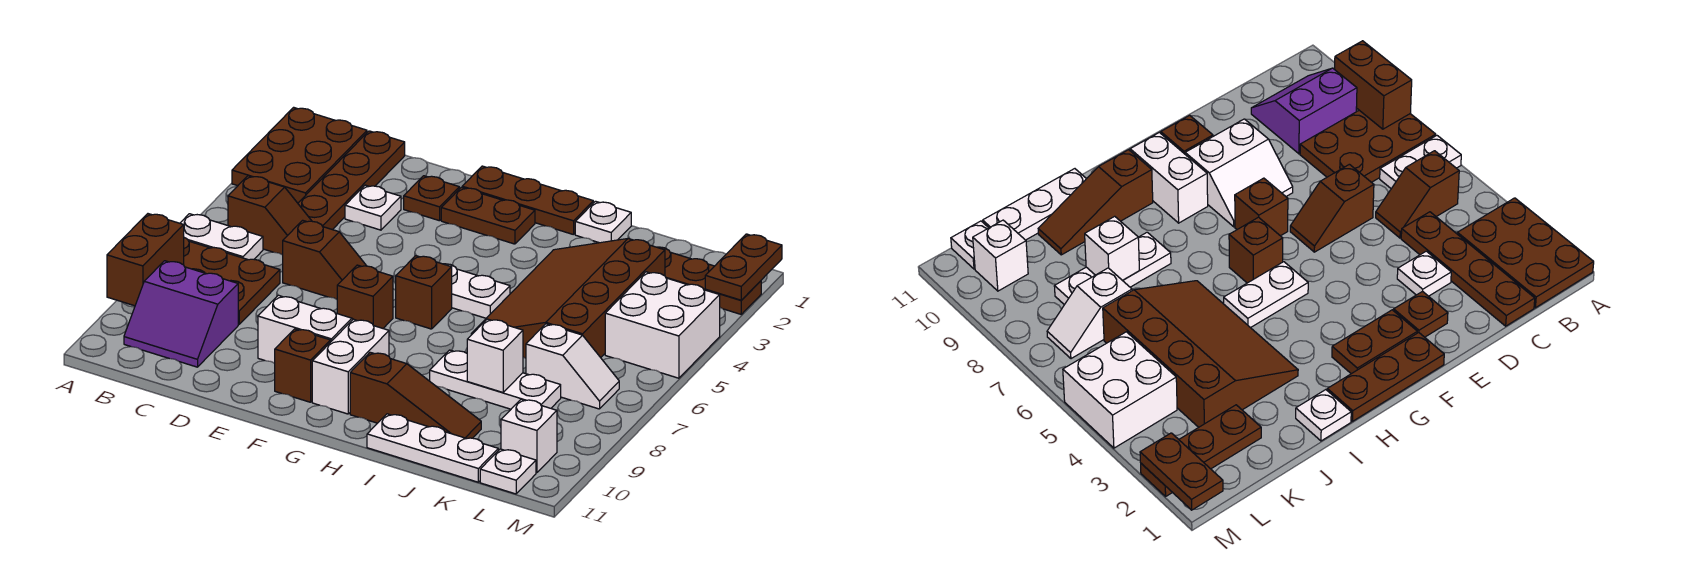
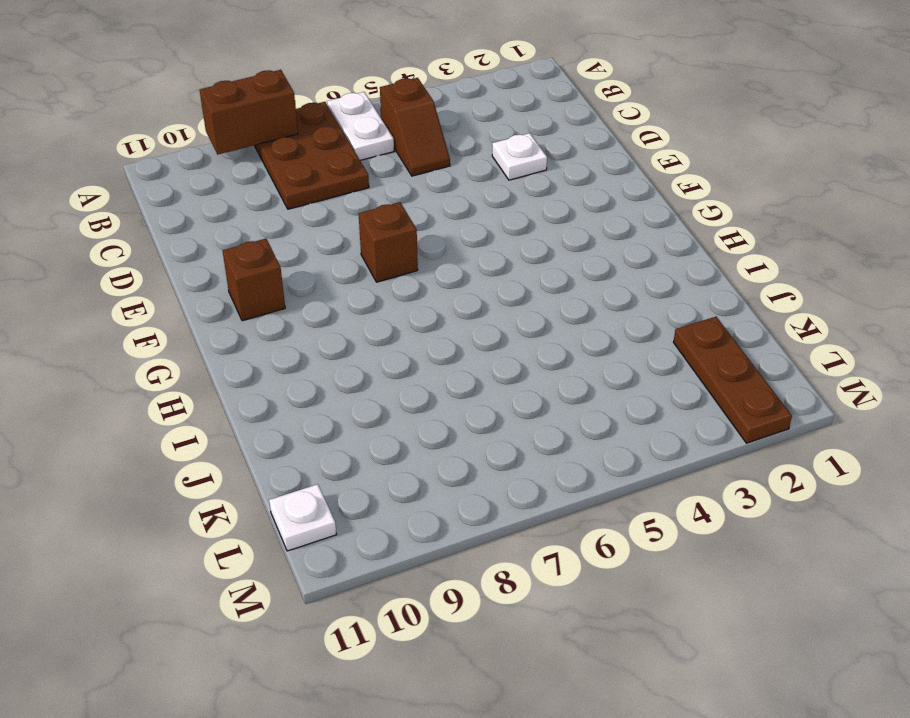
none -> brown plate A1:B3 level 1
none -> purple slope B9:C10 level 1 top 9
none -> brown plate C1:C4 level 1
none -> brown slope D6:E6 level 1 top D

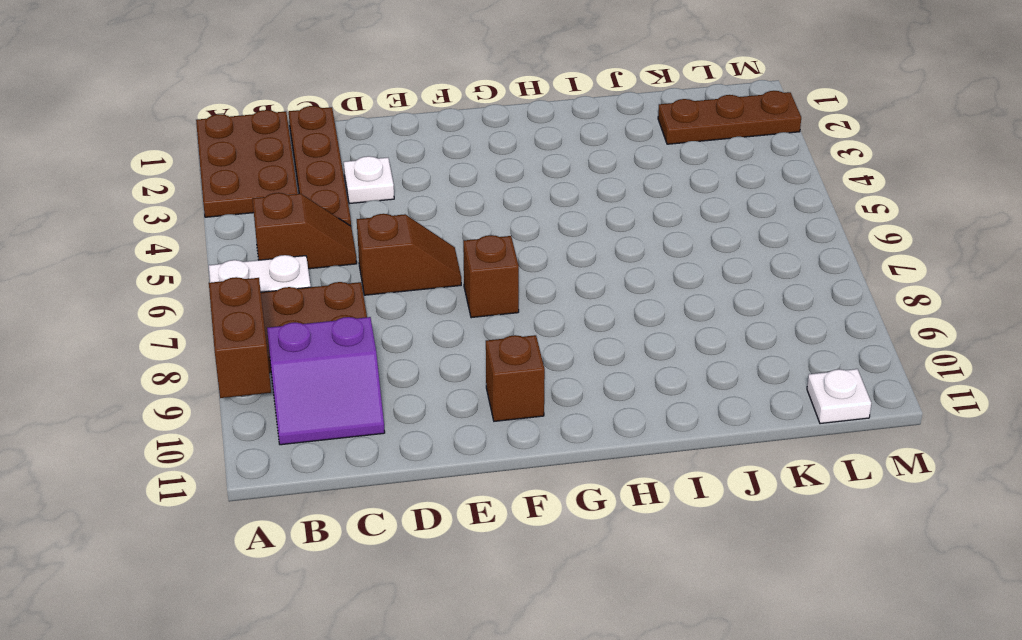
none -> brown plate E2 level 1
none -> white slope E8:F9 level 1 top 9
none -> brown plate F1:H1 level 1
none -> brown plate F2:G2 level 1

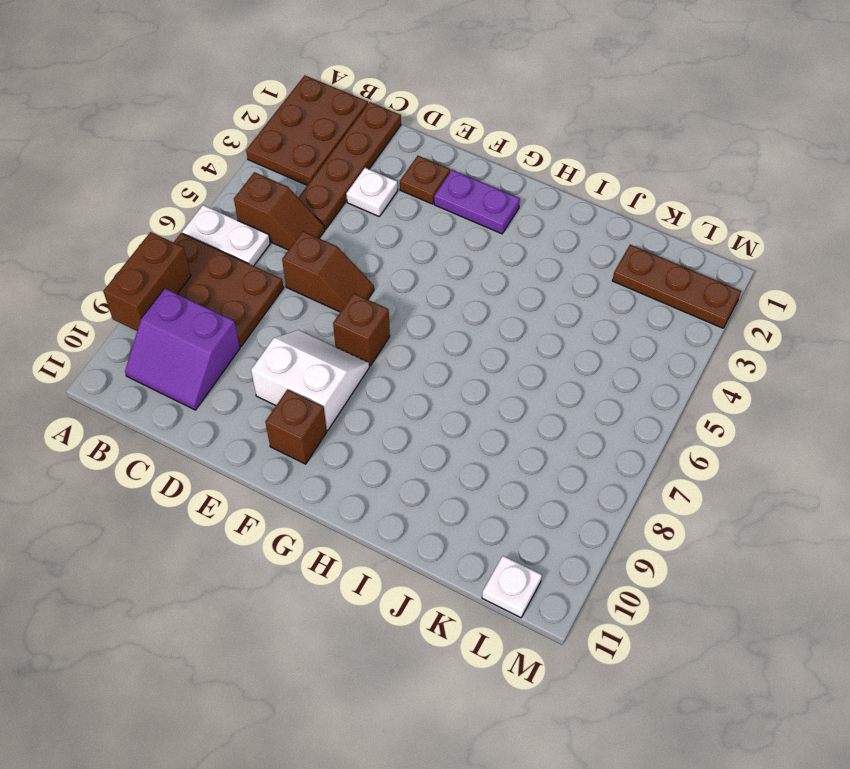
purple plate F2:G2 level 1 -> brown plate F2:G2 level 1
none -> brown plate F1:H1 level 1
none -> white plate G5:H5 level 1
none -> brown brick G6 level 1
none -> white brick G9:G10 level 1

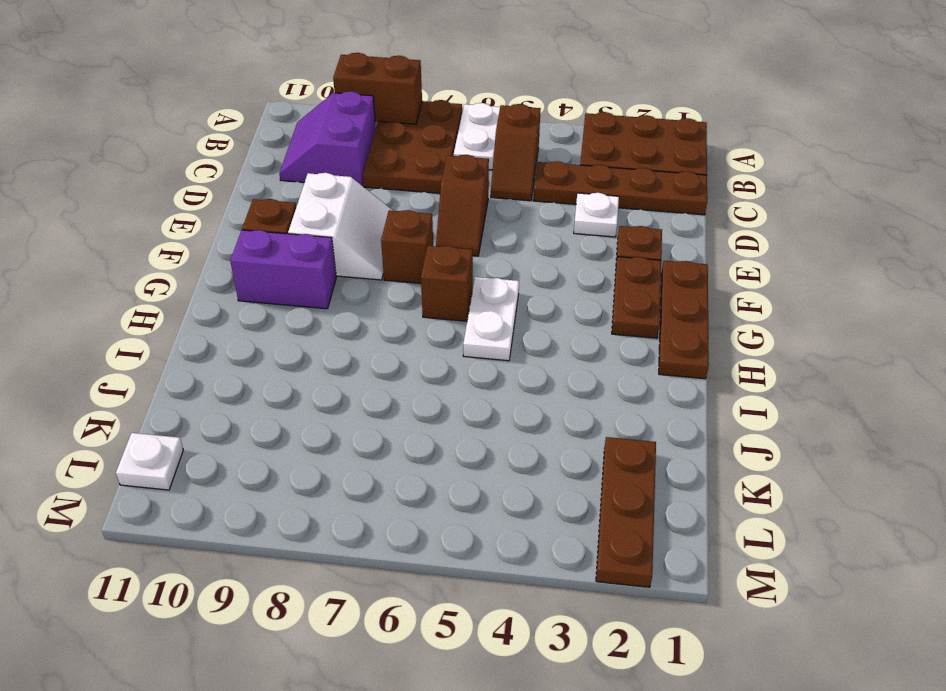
purple brick G9:G10 level 1 -> white brick G9:G10 level 1
none -> brown slope H10:J10 level 1 top H
none -> white plate I1 level 1
none -> brown slope I3:K6 level 1 top K
none -> white plate I8:K8 level 1

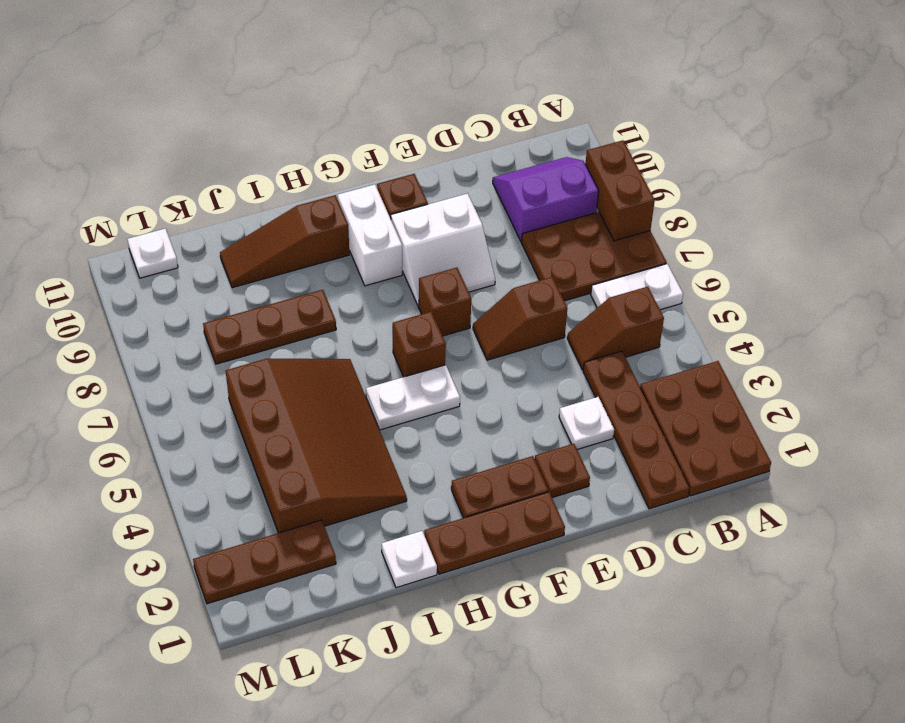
brown plate I8:K8 level 1 -> white plate I8:K8 level 1
none -> white plate I11:K11 level 1
none -> white slope K7:L7 level 1 top K
none -> white brick L4:M5 level 1
none -> white brick L10 level 1

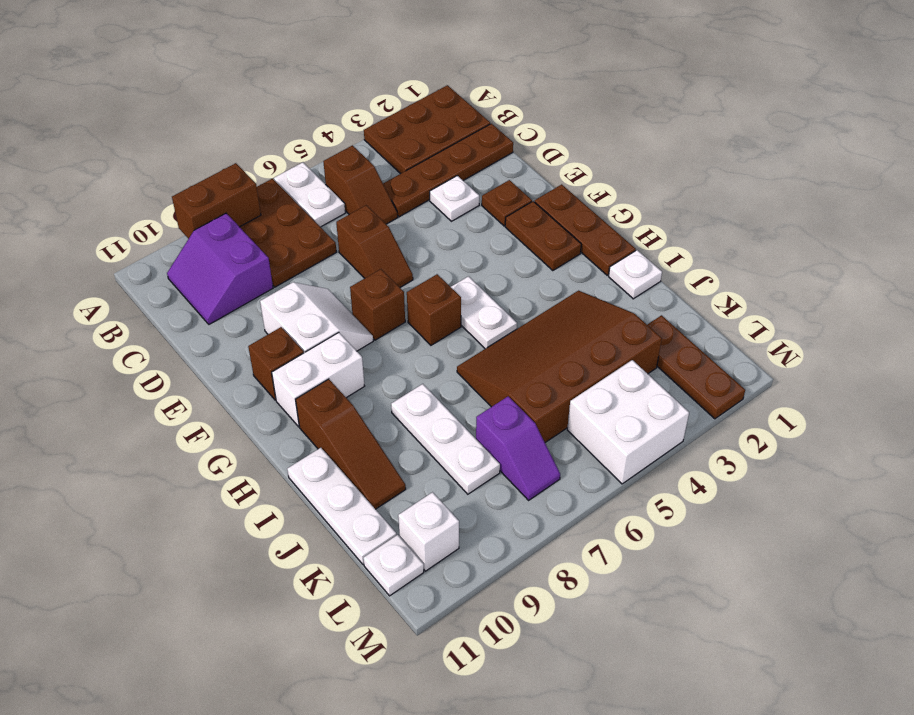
purple slope K7:L7 level 1 top K -> white slope K7:L7 level 1 top K
none -> white brick J8 level 2
none -> brown plate M1:M2 level 2

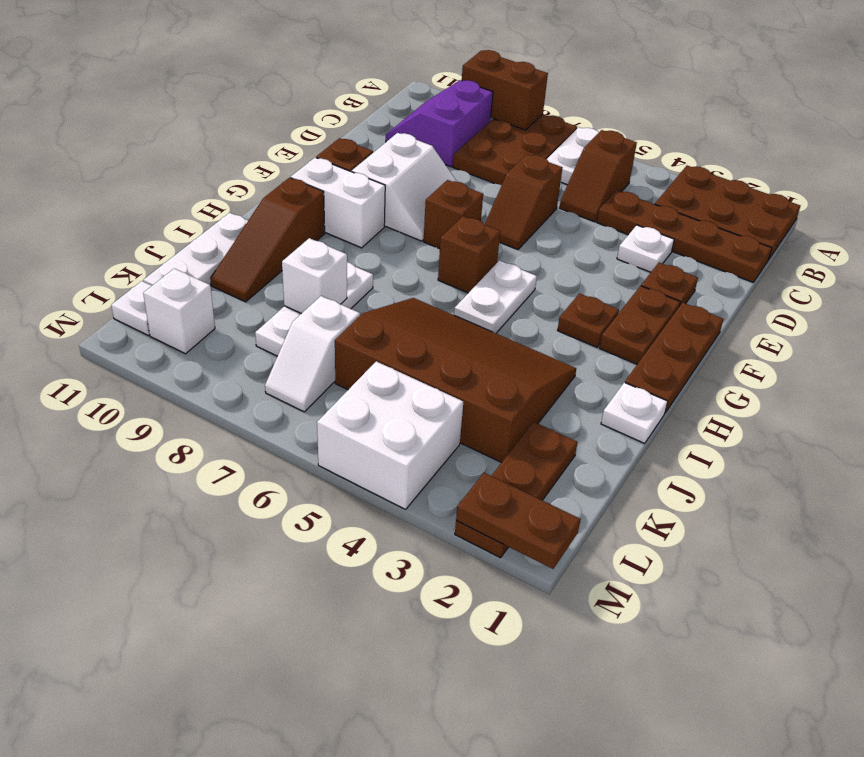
brown plate G3 level 1 -> none

